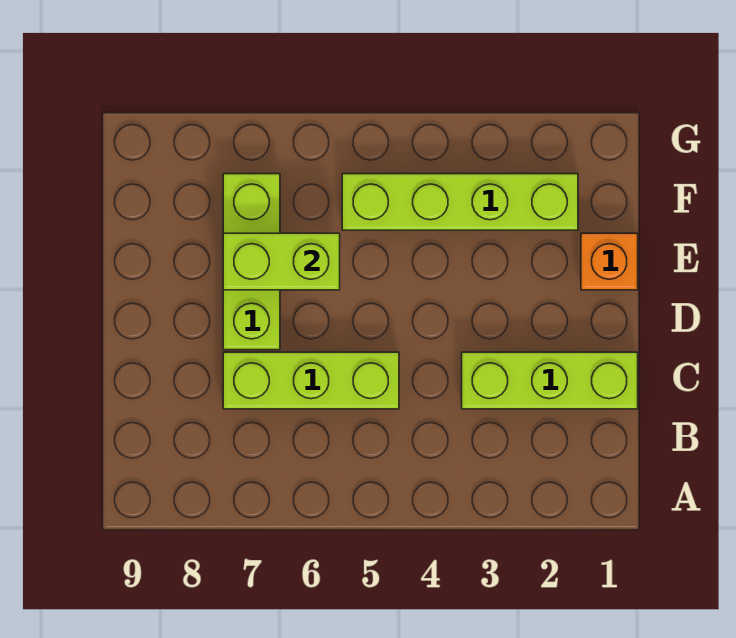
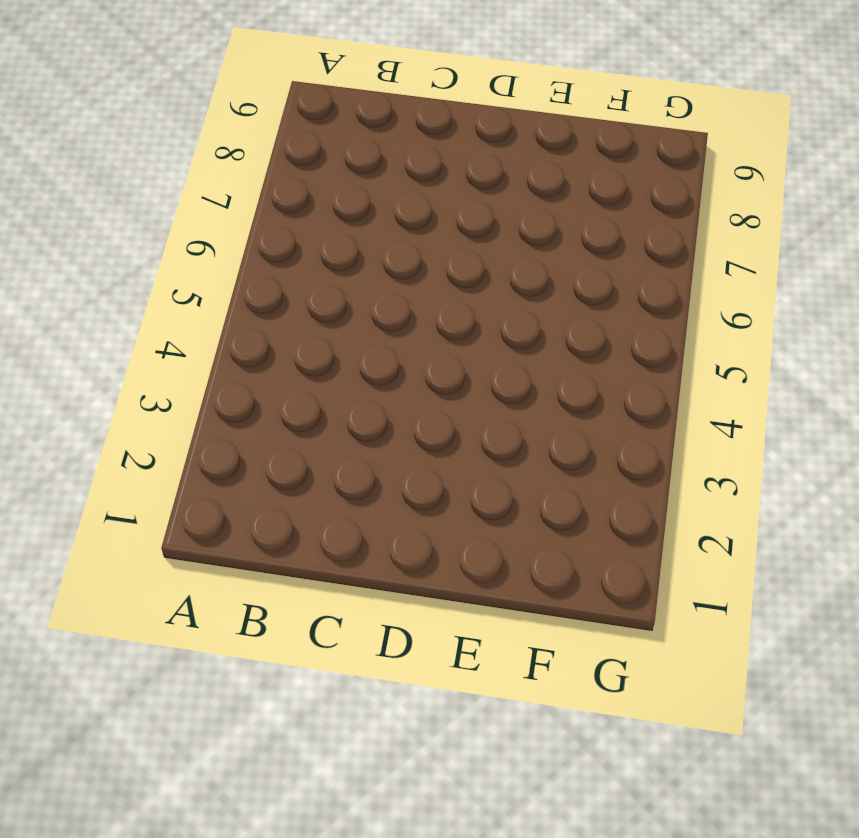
none -> lime brick C1:C3 level 1
none -> lime brick C5:C7 level 1

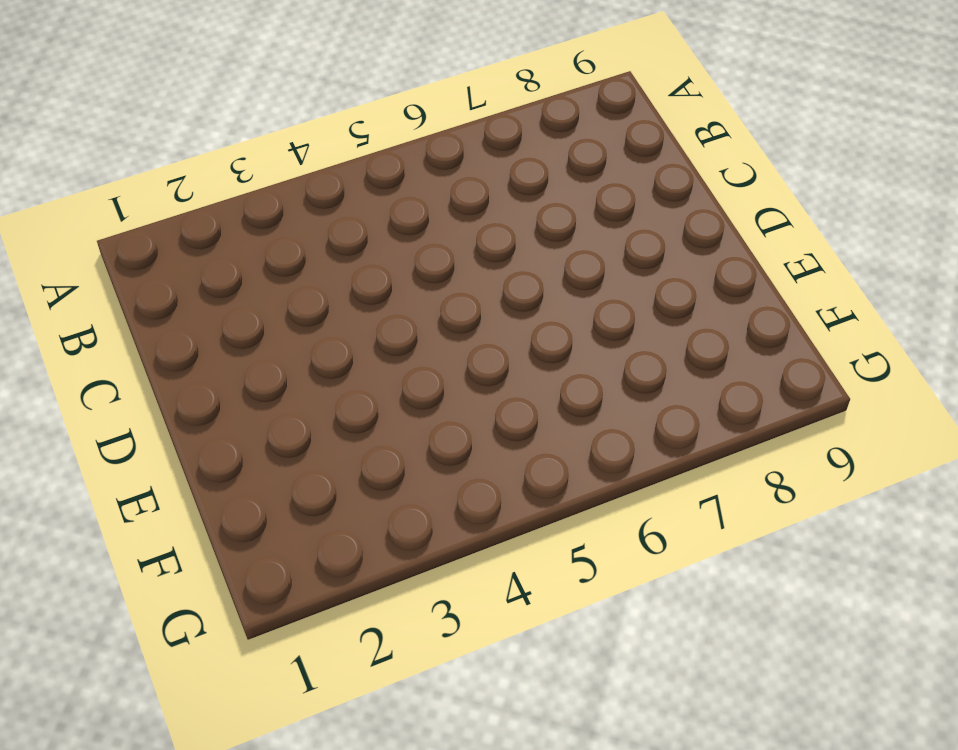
none -> lime brick C1:C3 level 1
none -> lime brick C5:C7 level 1

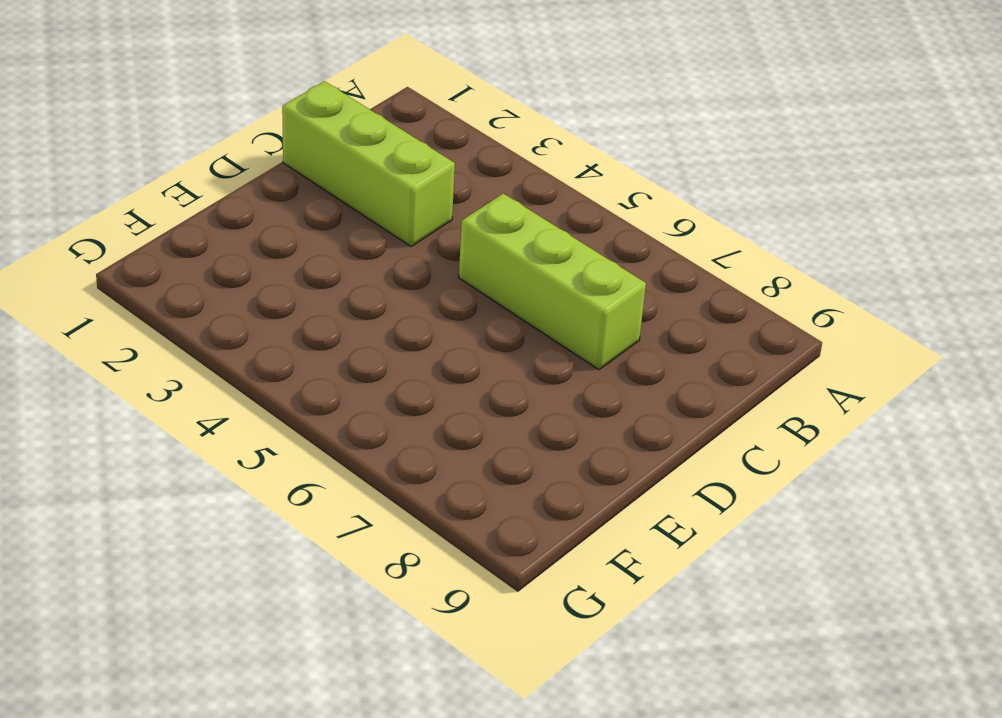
none -> lime brick D7:F7 level 1
none -> orange brick E1 level 1

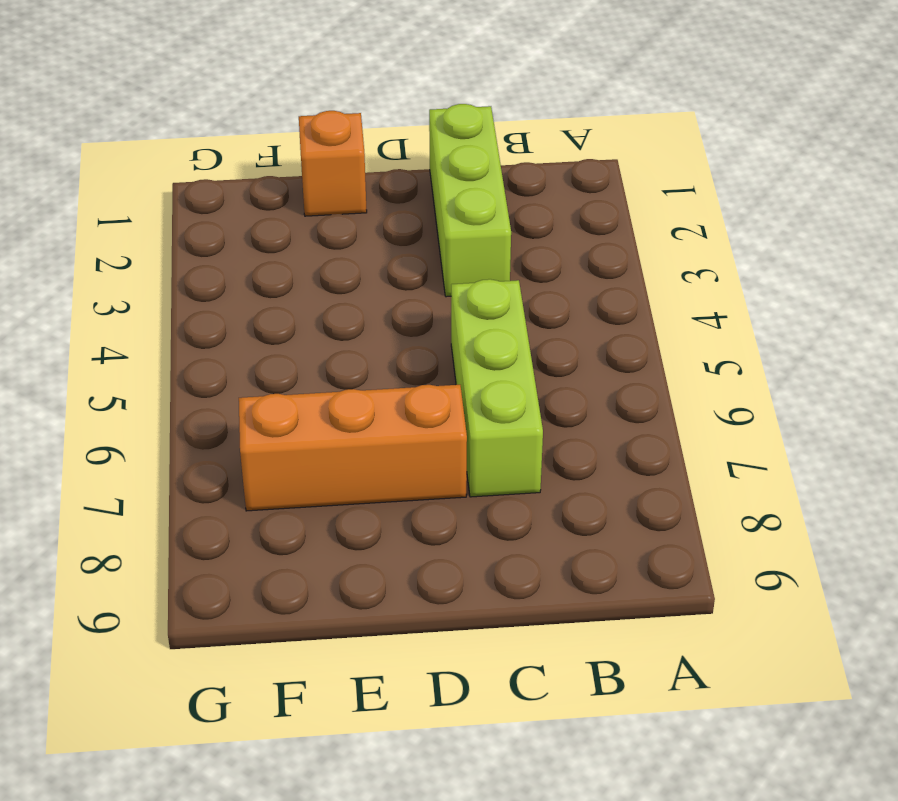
orange brick D7:F7 level 1 -> lime brick D7:F7 level 1
none -> lime brick F2:F5 level 1
none -> lime brick E6:E7 level 2

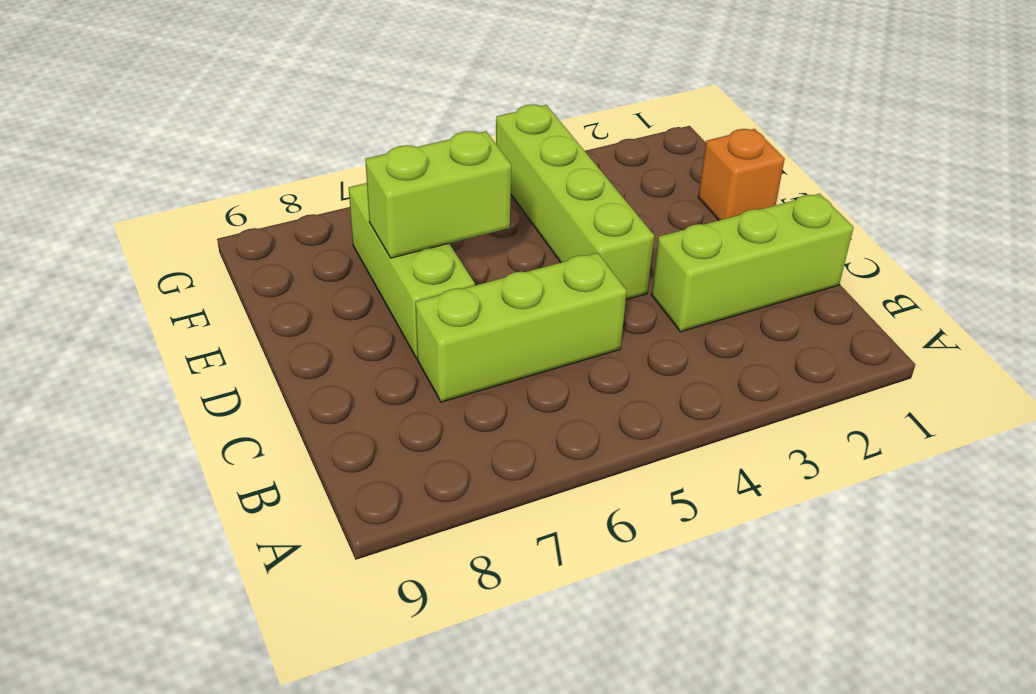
lime brick D4:G4 level 1 -> lime brick F2:F5 level 1

